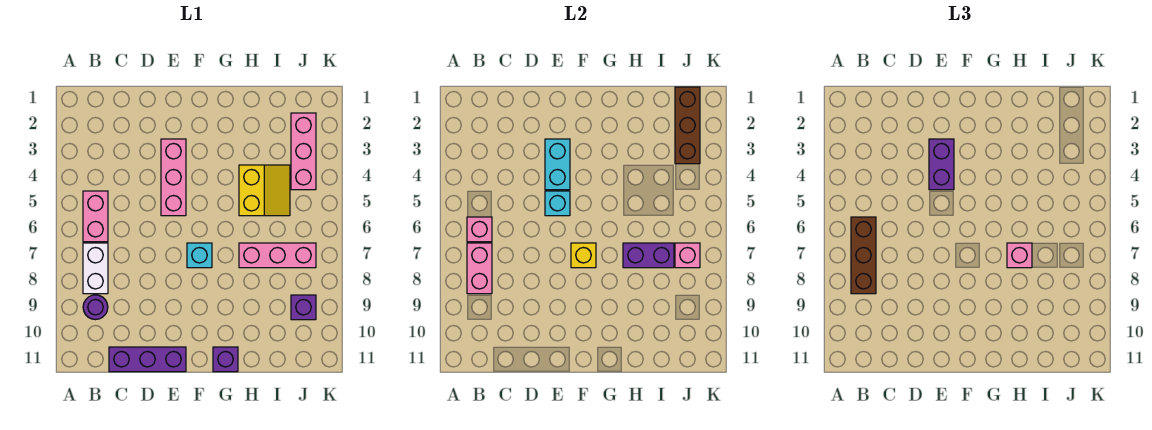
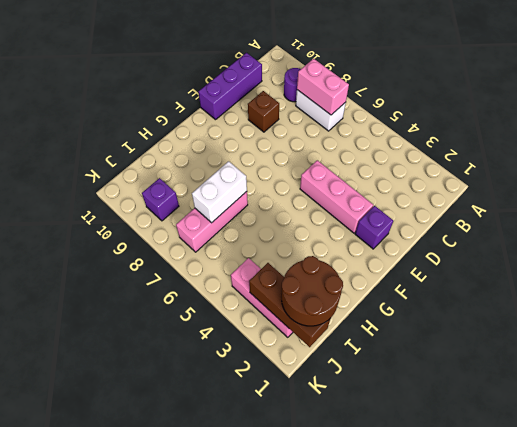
brown brick D9 level 1 -> none
purple brick E2 level 1 -> purple brick G11 level 1
white brick H7:I7 level 2 -> purple brick H7:I7 level 2
brown round brick I1:J2 level 3 -> none
none -> pink brick B5:B6 level 1
none -> cyan brick F7 level 1
none -> yellow slope H4:I5 level 1 top H

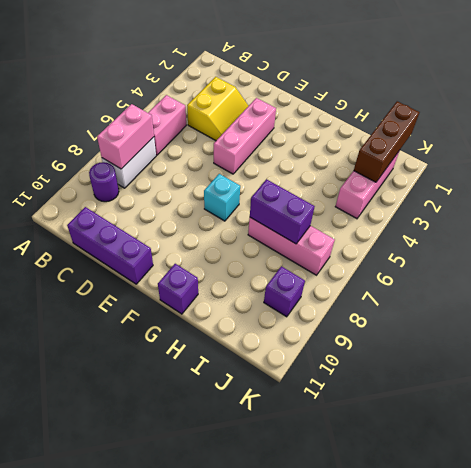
yellow slope C3:D4 level 1 top C -> yellow slope H4:I5 level 1 top H
none -> pink brick B6 level 2
none -> cyan brick E3:E4 level 2
none -> cyan brick E5 level 2

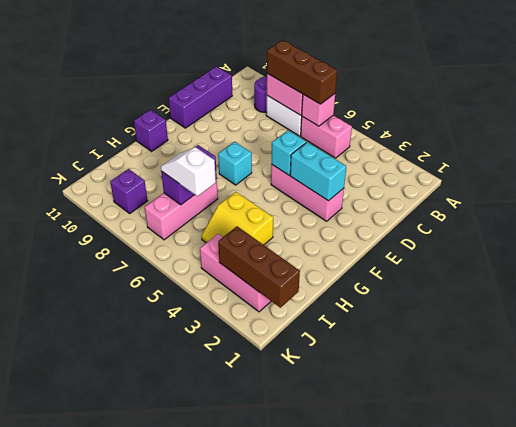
white slope I6:I7 level 3 top 6 -> none
none -> yellow brick F7 level 2
none -> pink brick J7 level 2
none -> purple brick E3:E4 level 3

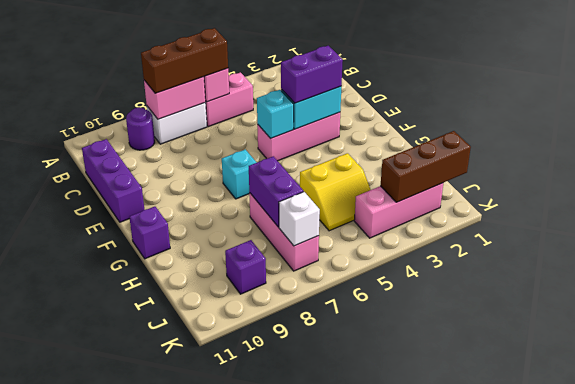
white brick J7 level 2 -> pink brick J7 level 2
none -> yellow brick F7 level 2
none -> pink brick H7 level 3

